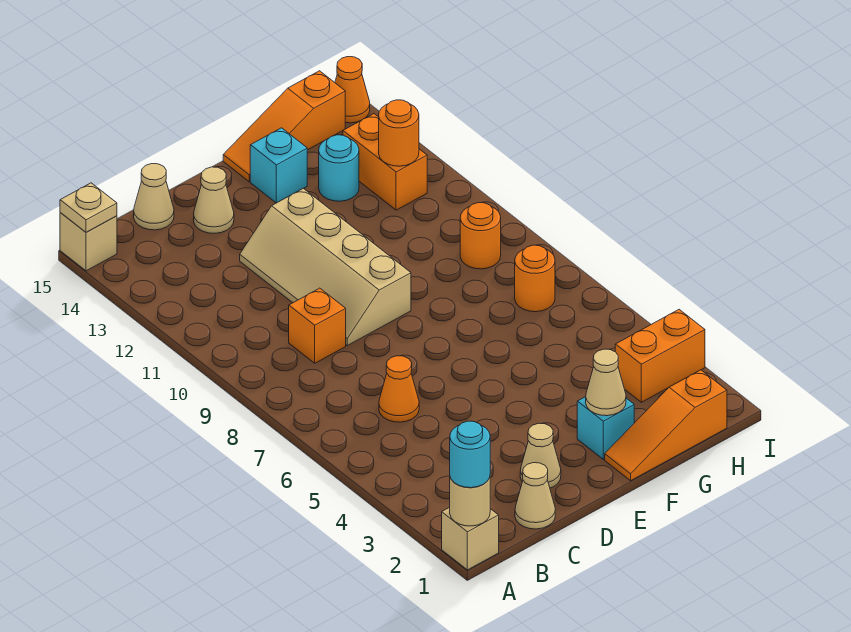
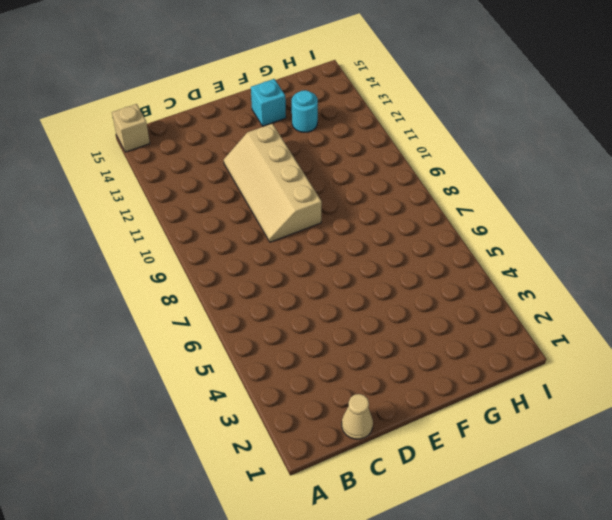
none -> tan brick A1 level 1
none -> orange cone C6 level 1
none -> orange brick C9 level 1

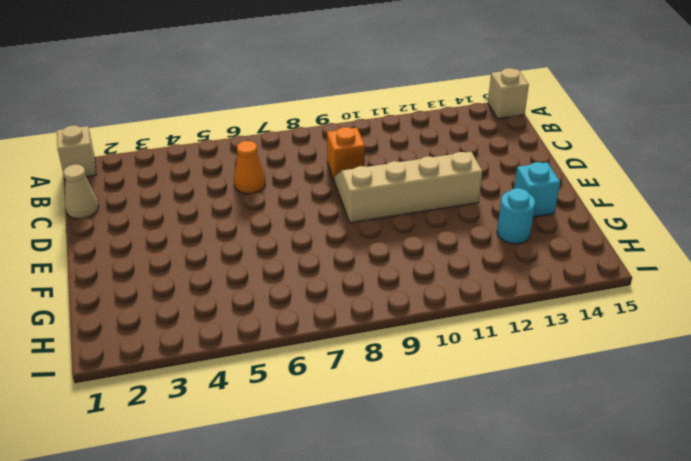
none -> tan cone C15 level 1
none -> tan cone D2 level 1
none -> tan cone D14 level 1

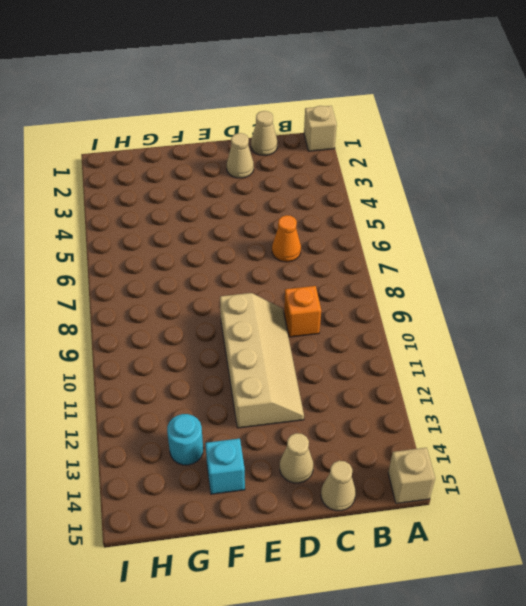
none -> orange slope F1:H1 level 1 top H
none -> cyan brick F2 level 1
none -> orange slope F15:H15 level 1 top H

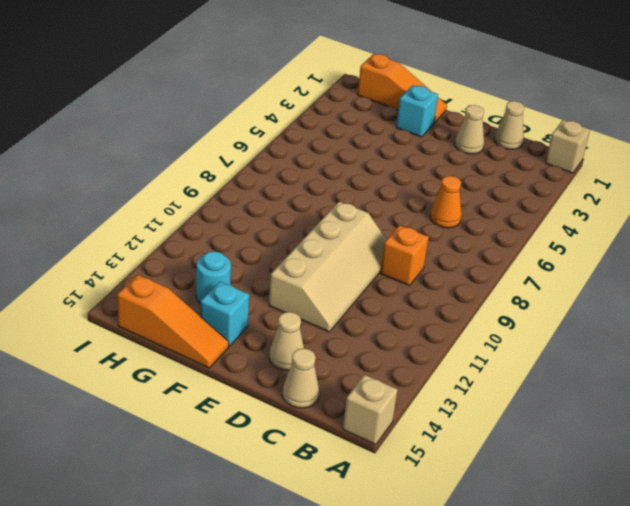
none -> orange brick H3:I3 level 1
none -> orange round brick H7 level 1
none -> orange round brick H9 level 1

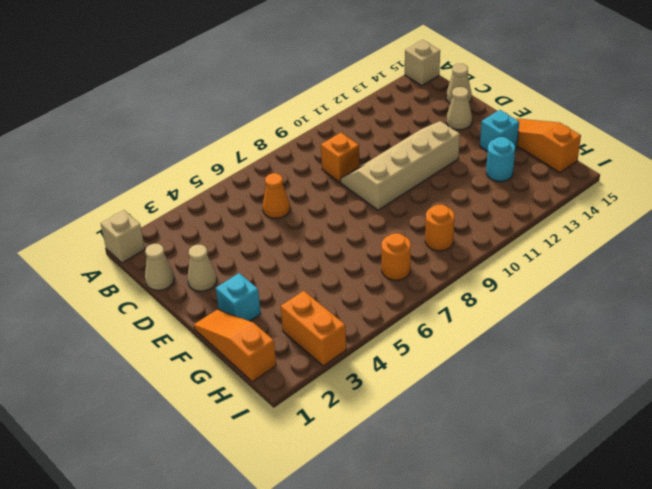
none -> orange brick H12:H13 level 1
none -> orange cone I15 level 1
none -> tan round brick A1 level 2

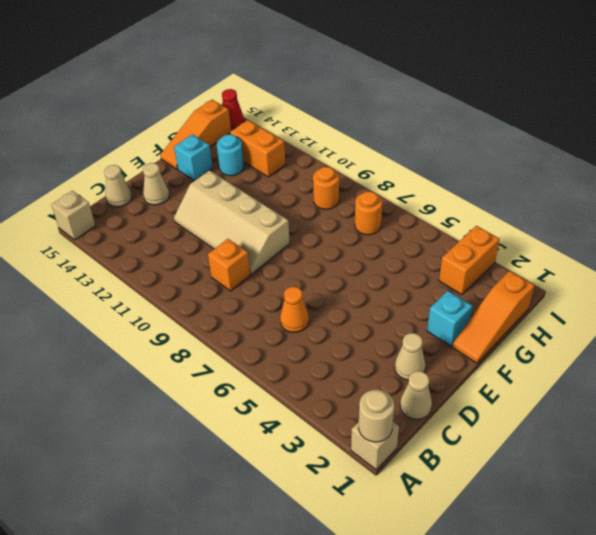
red cone I15 level 1 -> orange cone I15 level 1
none -> tan plate A15 level 2
none -> tan cone F2 level 2
none -> orange round brick H12 level 2

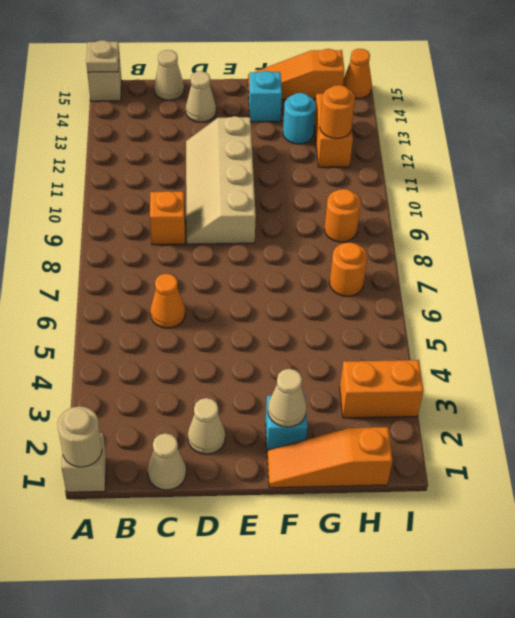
none -> cyan round brick A1 level 3

